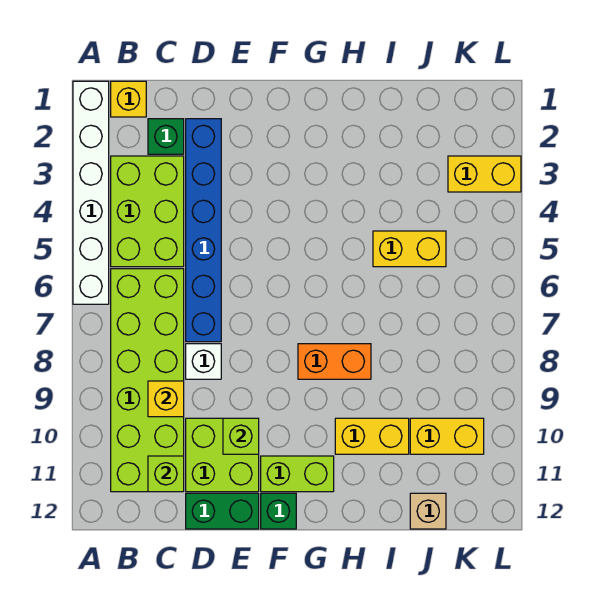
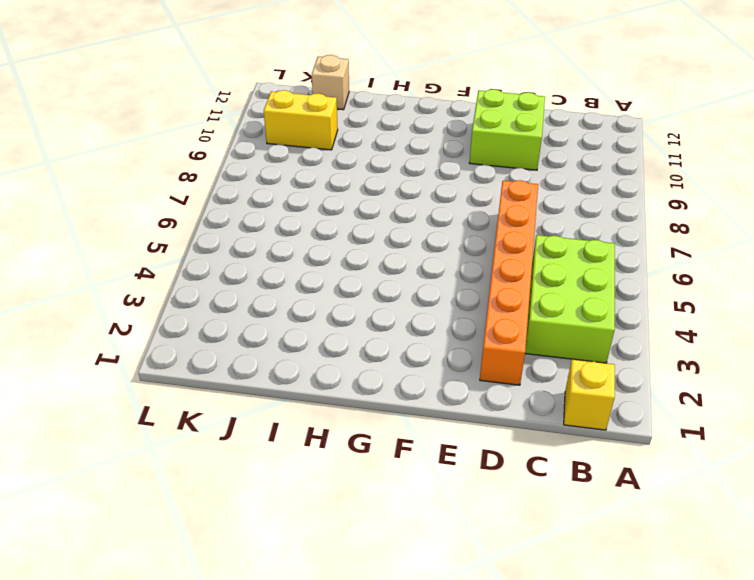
orange brick D2:D7 level 1 -> blue brick D2:D7 level 1
none -> white brick A1:A6 level 1
none -> lime brick B6:C11 level 1
none -> green brick C2 level 1

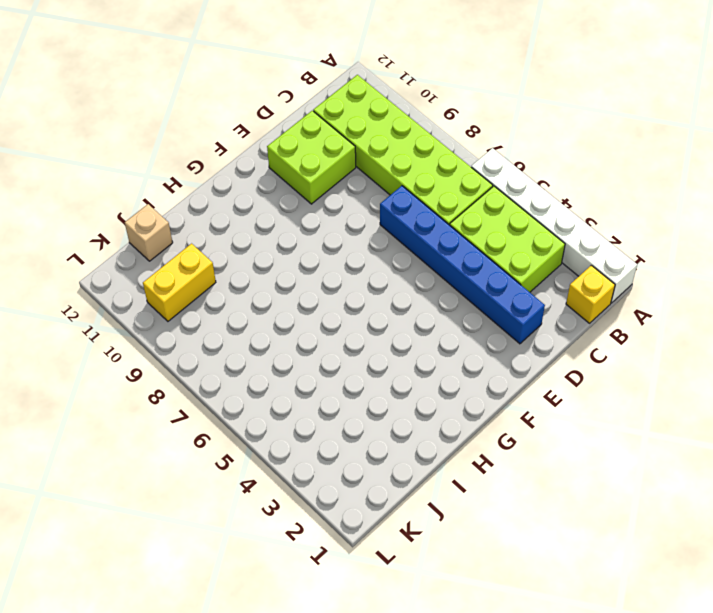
none -> green brick C2 level 1
none -> white brick D8 level 1
none -> green brick D12:E12 level 1

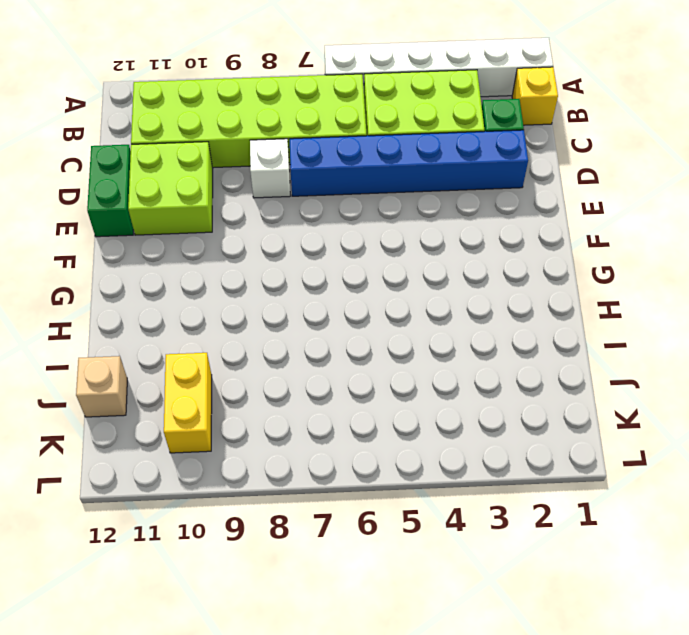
none -> lime brick F11:G11 level 1
none -> green brick F12 level 1
none -> orange brick G8:H8 level 1

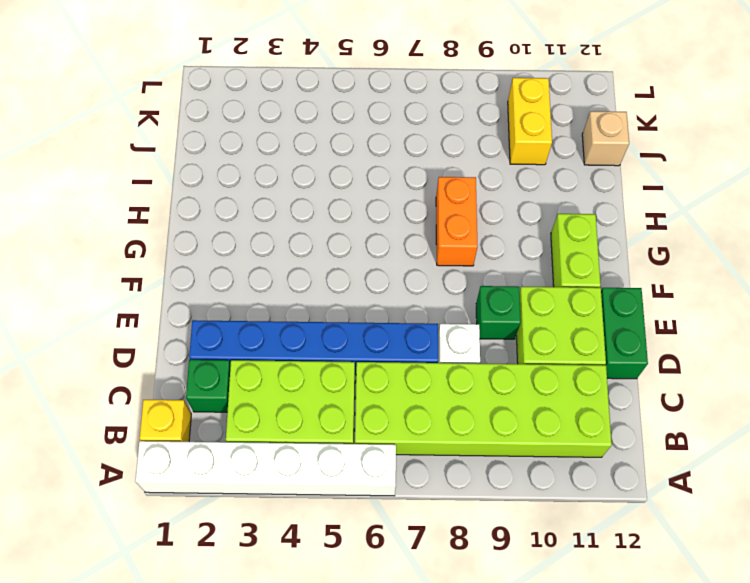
green brick E9 level 1 -> green brick F12 level 1
none -> yellow brick H10:I10 level 1
none -> yellow brick I5:J5 level 1
none -> yellow brick K3:L3 level 1

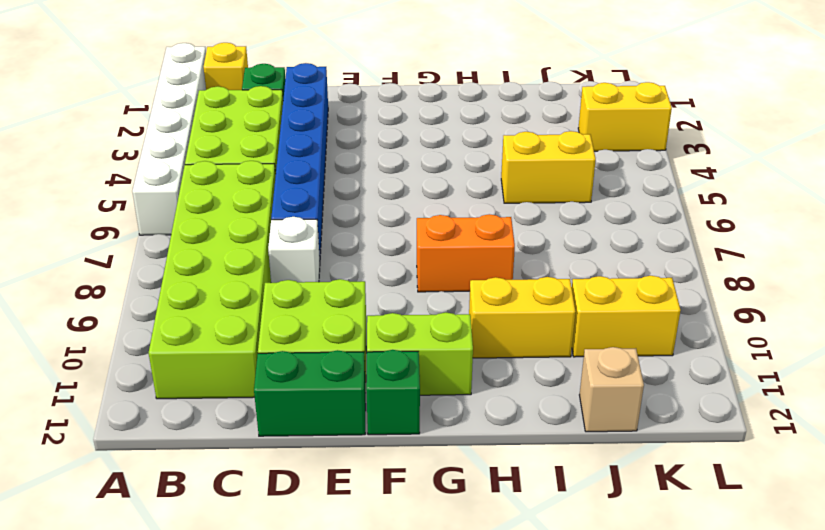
none -> yellow brick C9 level 2
none -> lime brick C11 level 2
none -> lime brick E10 level 2

